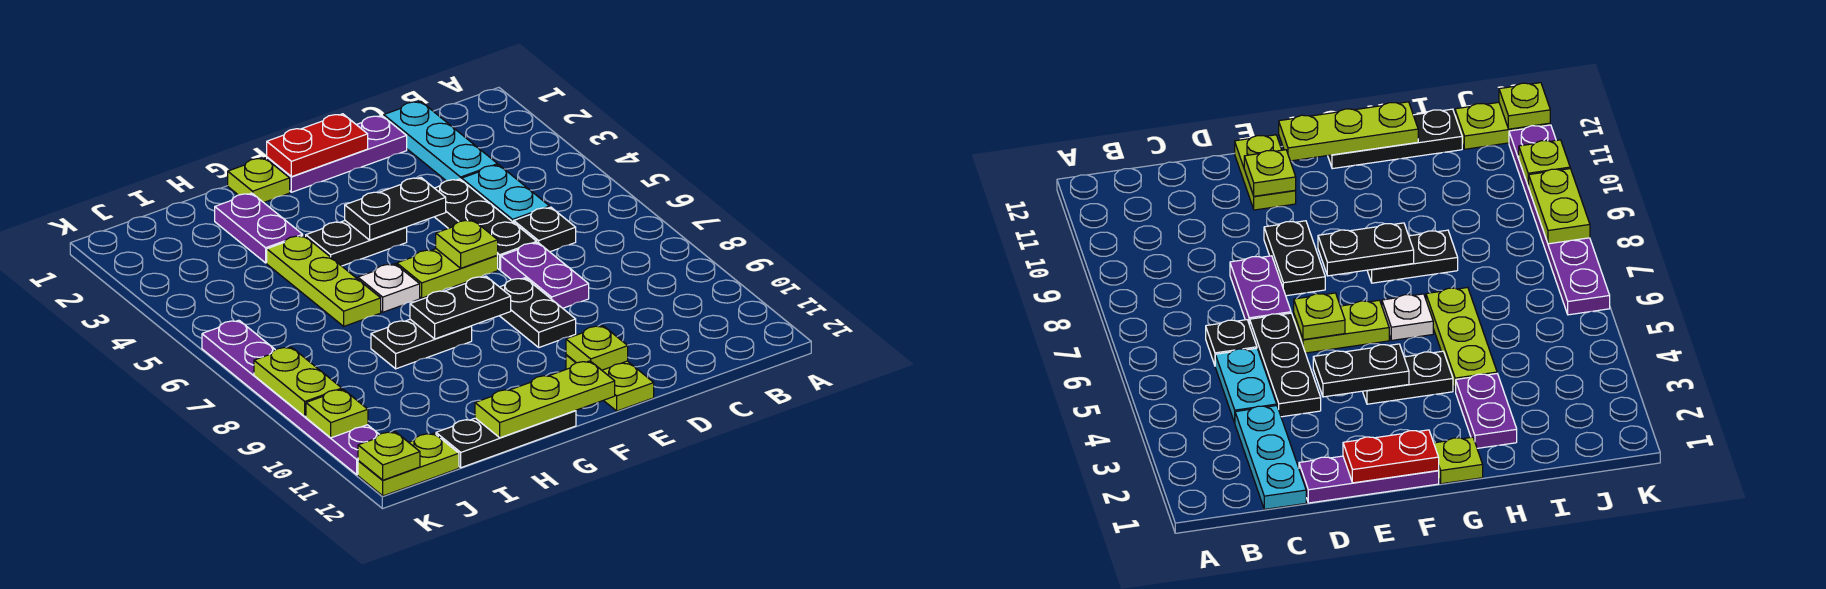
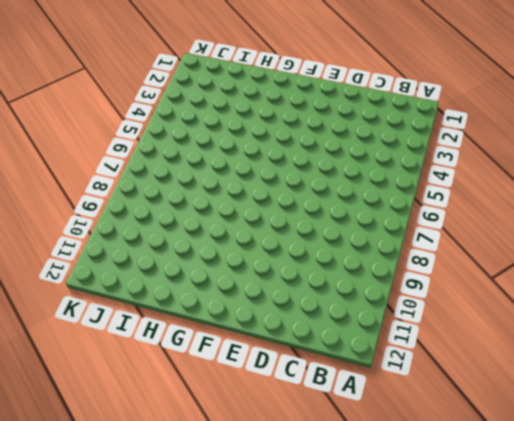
none -> cyan plate C1:C3 level 1
none -> cyan plate C4:C5 level 1
none -> black plate C6 level 1

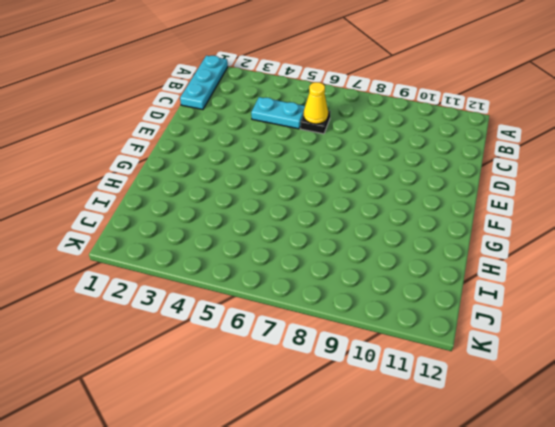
cyan plate A1:C1 level 1 -> cyan plate C1:C3 level 1
yellow cone C6 level 2 -> none
none -> purple plate D1:F1 level 1
none -> black plate D4:D6 level 1
none -> purple plate D7:D8 level 1

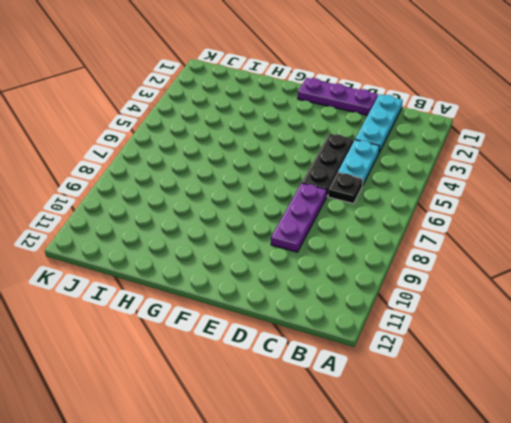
purple plate D7:D9 level 1 -> purple plate D7:D8 level 1
none -> lime plate E6:F6 level 1
none -> black plate E8:E9 level 1
none -> lime plate E11:E12 level 1

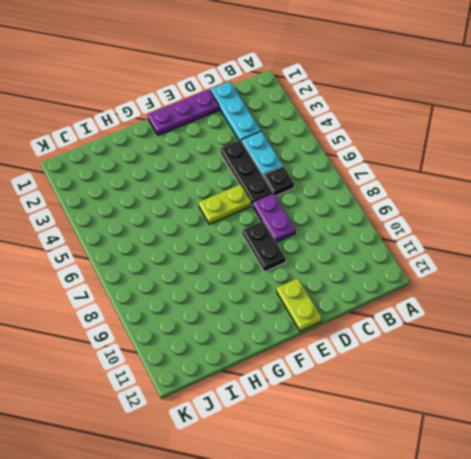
none -> black plate F4:G4 level 1
none -> lime plate G1 level 1
none -> white plate G6 level 1

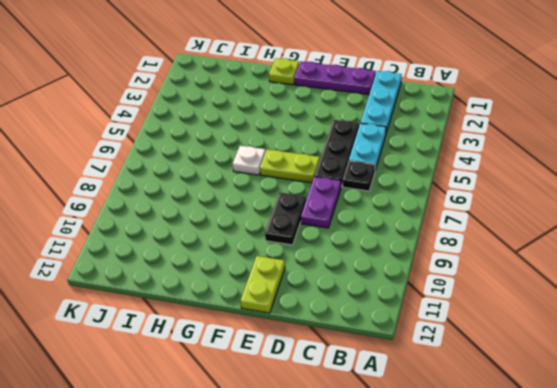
none -> black plate F4:G4 level 1
none -> black plate G8:H8 level 1
none -> black plate G12:I12 level 1

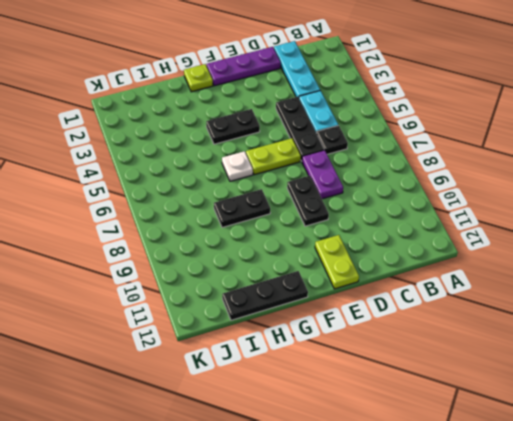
none -> purple plate H2:H3 level 1
none -> lime plate H4:H6 level 1
none -> lime plate J12:K12 level 1

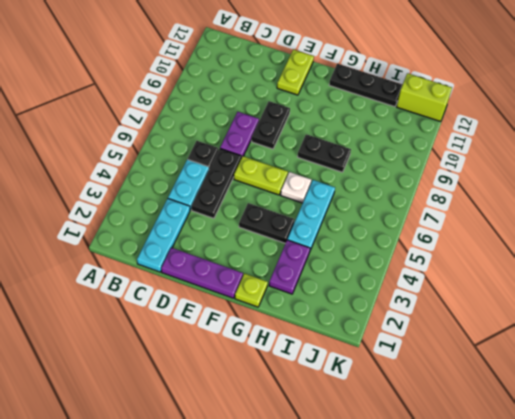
cyan plate H4:H6 level 1 -> lime plate H4:H6 level 1
lime brick J12:K12 level 1 -> lime plate J12:K12 level 1
none -> purple plate K6:K11 level 1
none -> red plate E1:F1 level 2
none -> black plate E4:F4 level 2

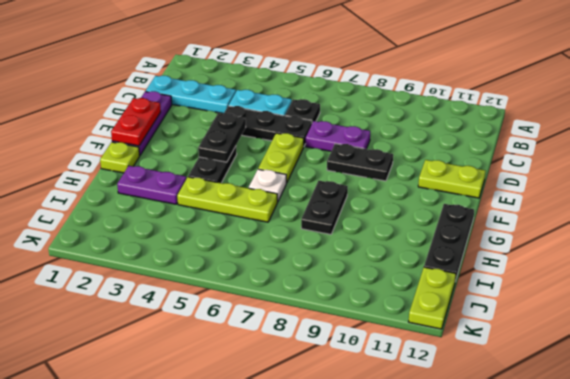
none -> purple plate K6:K11 level 1
none -> lime plate E6 level 2
none -> lime plate E11 level 2

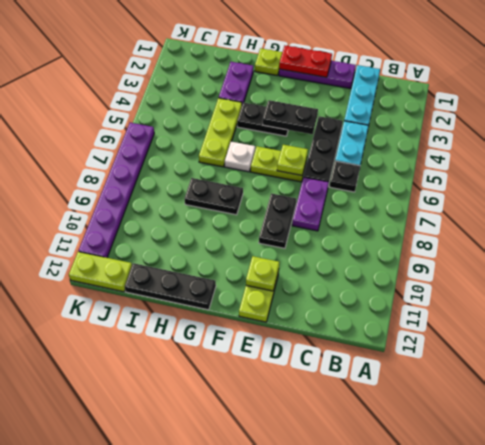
none -> black plate F8:G8 level 2
none -> lime plate F12:H12 level 2
none -> lime plate K8:K9 level 2

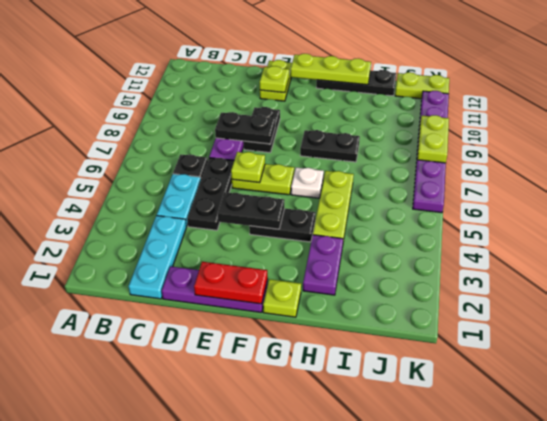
black plate D8:E8 level 2 -> black plate F8:G8 level 2
none -> lime plate K10 level 2
none -> lime plate K12 level 2

